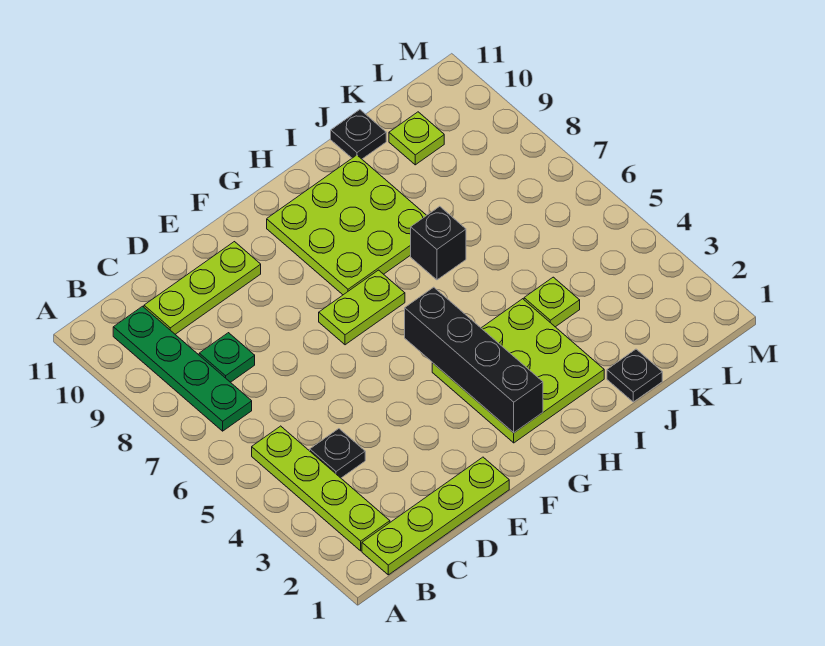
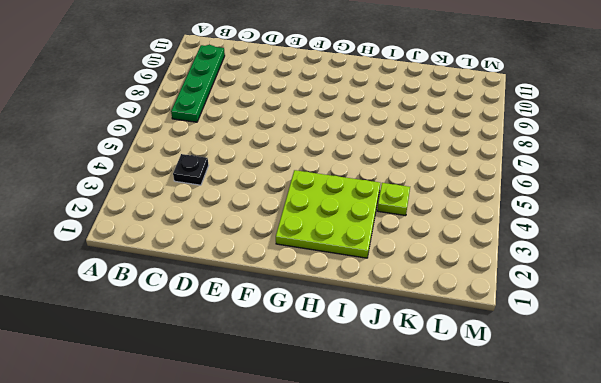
none -> lime plate B1:E1 level 1
none -> lime plate B2:B5 level 1
none -> green plate C8 level 1

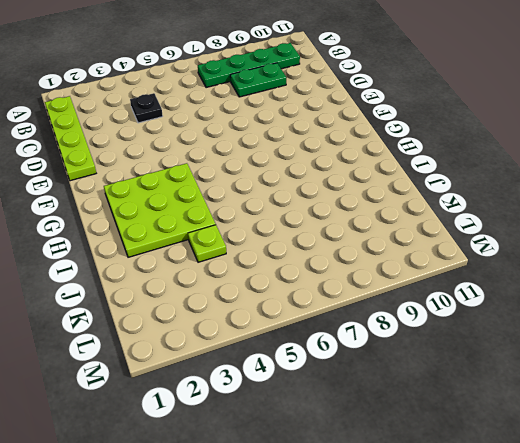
green plate C8:C9 level 1 -> green plate C8 level 1
none -> lime plate B2:B5 level 1
none -> lime plate C10:E10 level 1
none -> lime plate F7:G7 level 1

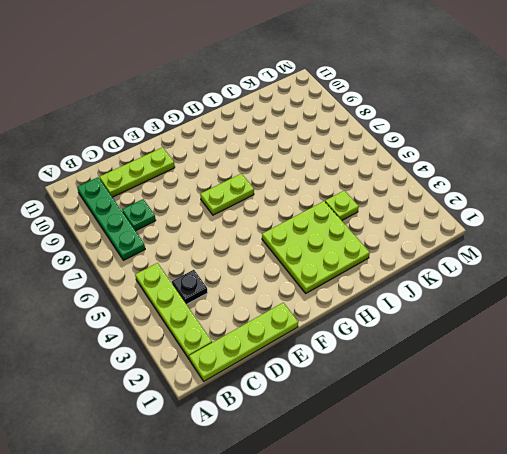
none -> lime plate G8:I10 level 1
none -> black brick I7 level 1
none -> black plate J1 level 1

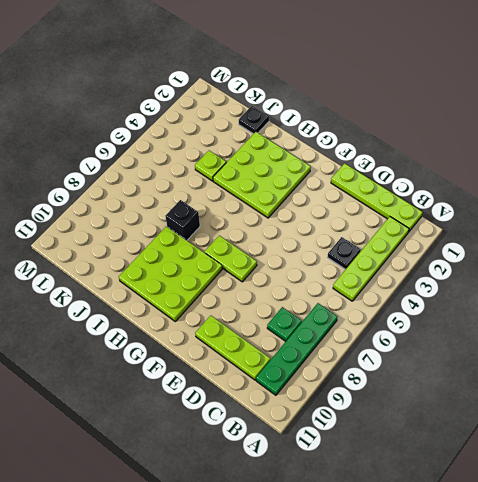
none -> black plate J11 level 1
none -> lime plate K10 level 1
none -> black brick G2:G5 level 2

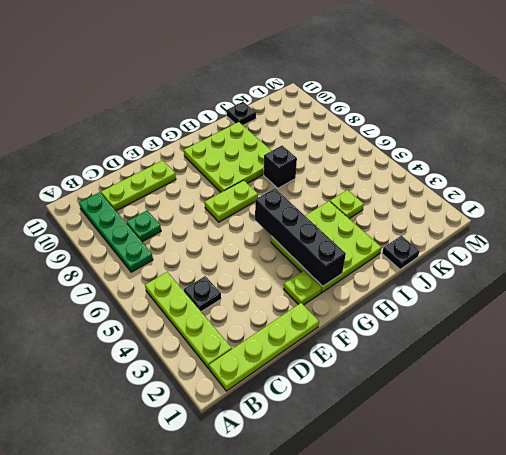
lime plate F2 level 1 -> lime plate K10 level 1

